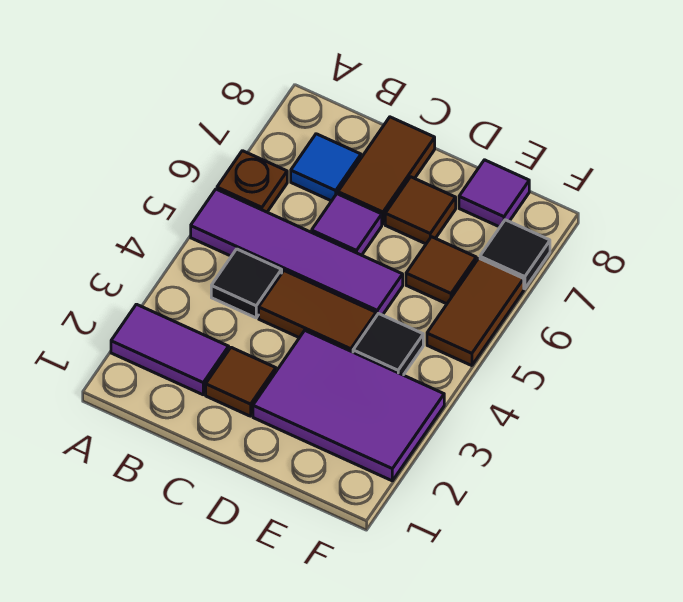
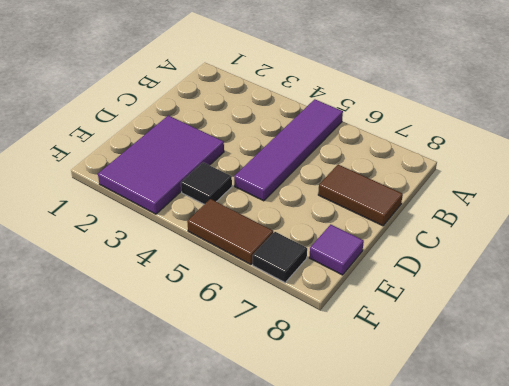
none -> purple tile A2:B2 level 1
none -> brown plate A6 level 1
none -> black tile B4 level 1

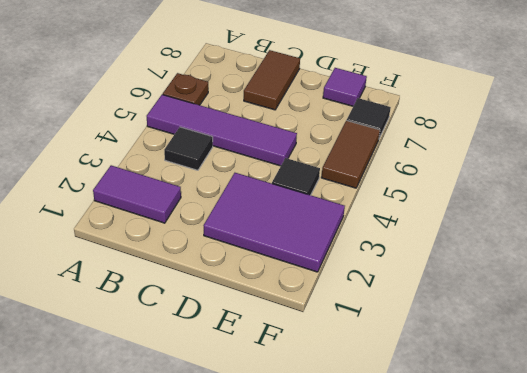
none -> blue tile B7 level 1
none -> brown tile C2 level 1
none -> brown tile C4:D4 level 1

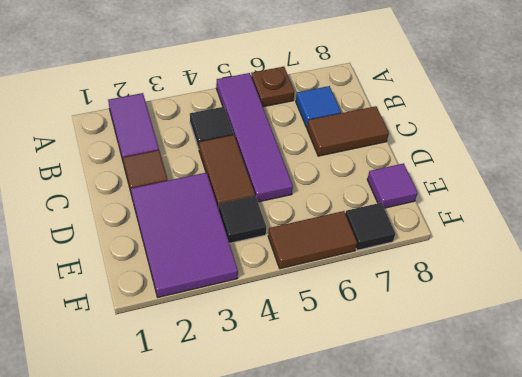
none -> purple tile C6 level 1
none -> brown tile D7 level 1
none -> brown tile E6 level 1

